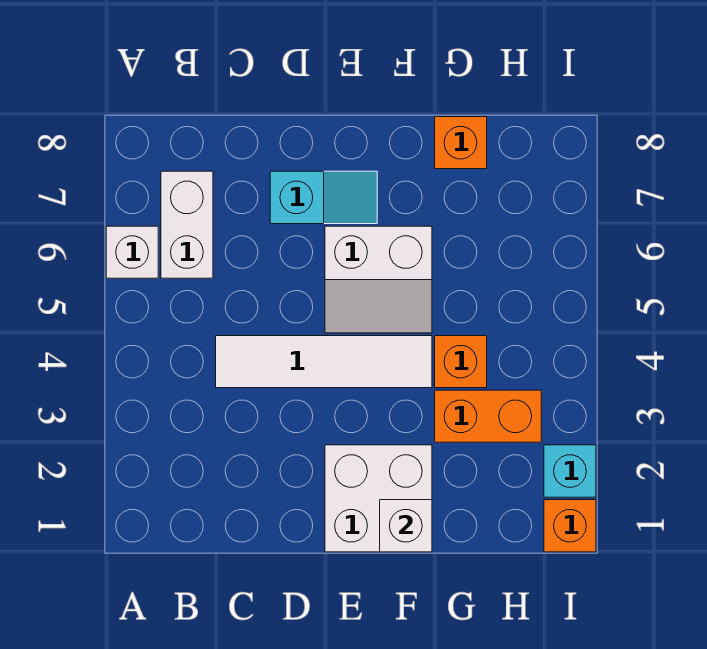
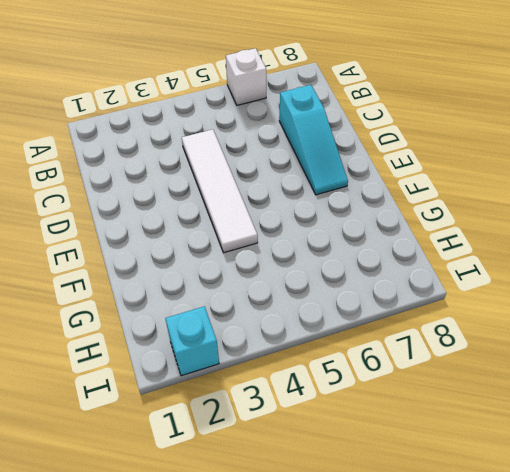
cyan slope C7:E7 level 1 top C -> cyan slope D7:E7 level 1 top D
none -> white brick B6:B7 level 1
none -> white brick E1:F2 level 1
none -> white slope E5:F6 level 1 top 6

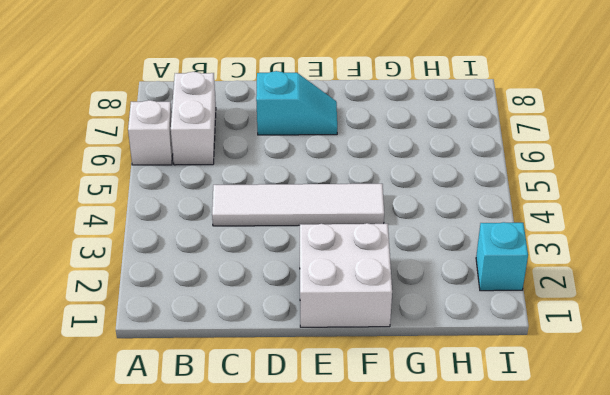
none -> white slope E5:F6 level 1 top 6
none -> orange brick G3:H3 level 1
none -> orange brick G4 level 1

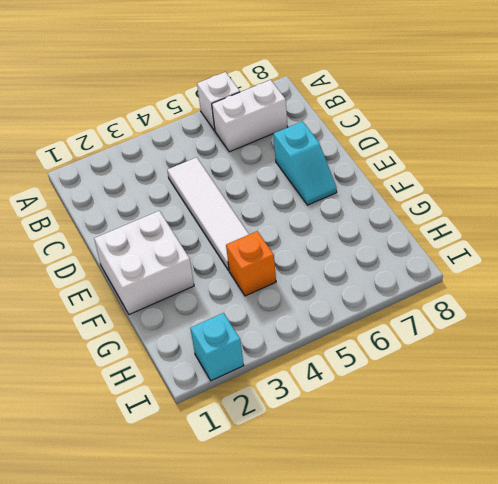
none -> white slope E5:F6 level 1 top 6
none -> orange brick G3:H3 level 1
none -> orange brick G8 level 1

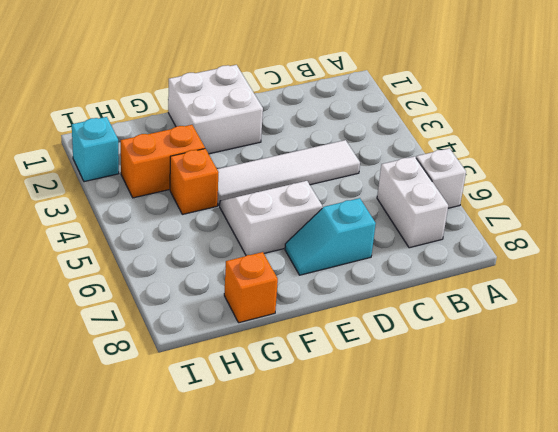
none -> orange brick I1 level 1
none -> white brick F1 level 2

